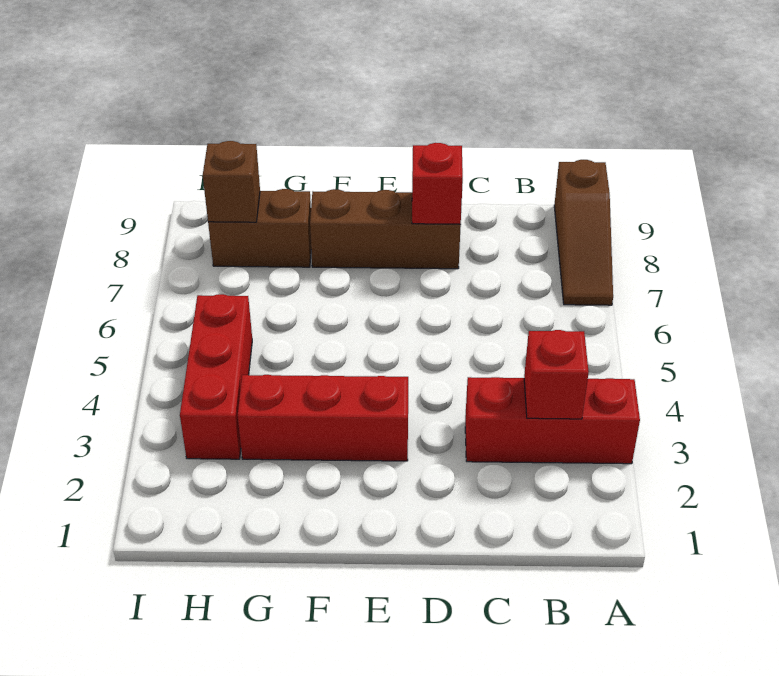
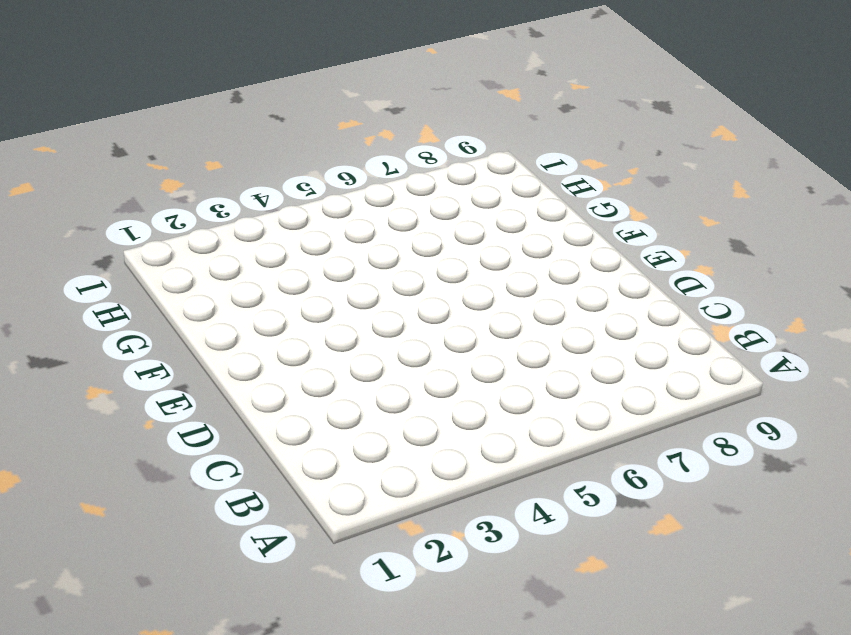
none -> red brick A3:C3 level 1
none -> brown slope A7:A9 level 1 top 9

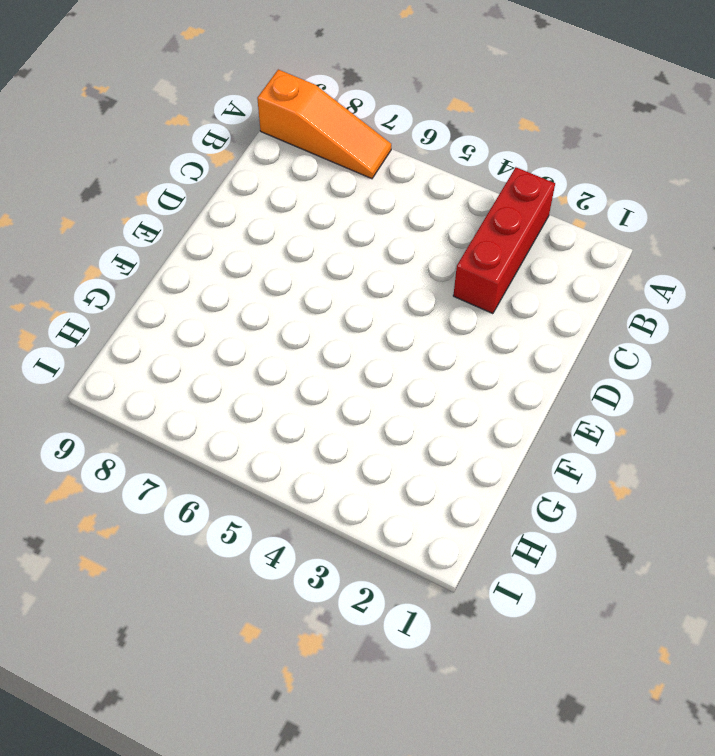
orange slope A7:A9 level 1 top 9 -> brown slope A7:A9 level 1 top 9
none -> brown brick D8:F8 level 1
none -> red brick E3:G3 level 1

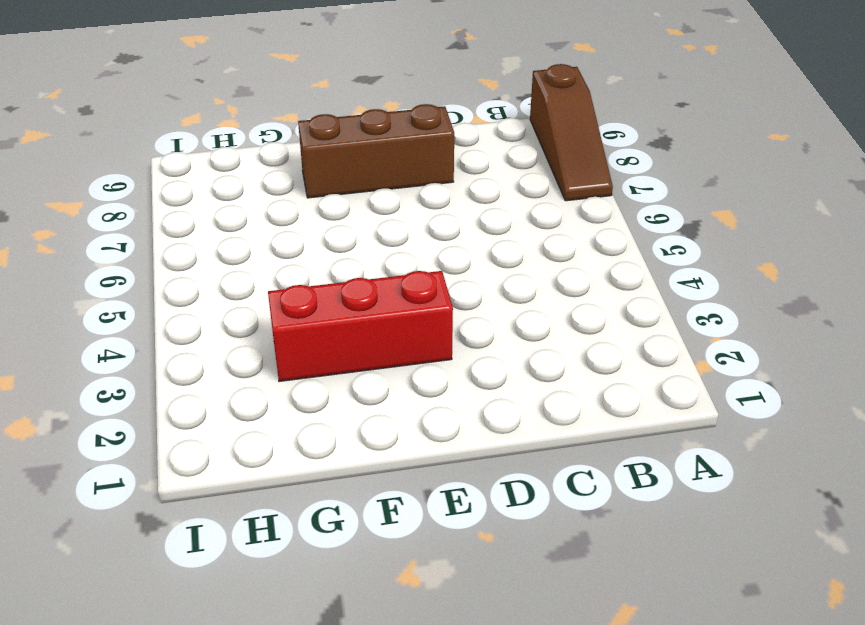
none -> red brick A3:C3 level 1
none -> brown brick G8:H8 level 1

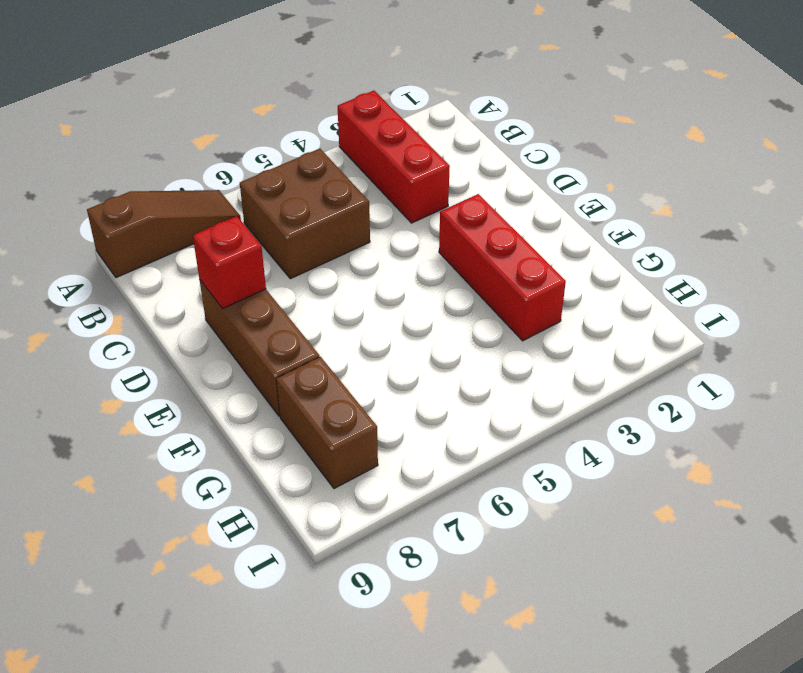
brown brick B5:C6 level 1 -> none
none -> red brick H3:H5 level 1
none -> red brick B3 level 2

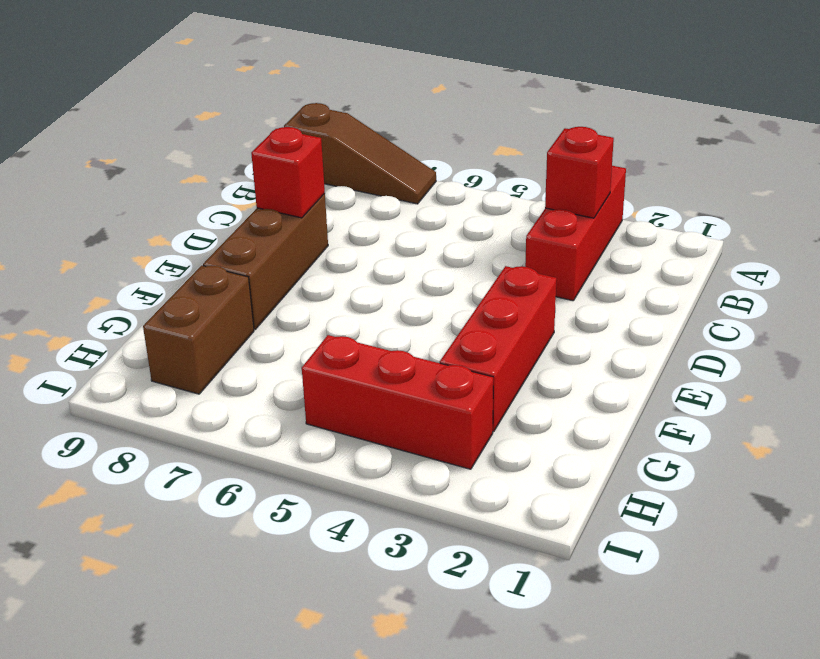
none -> brown brick H8 level 2

